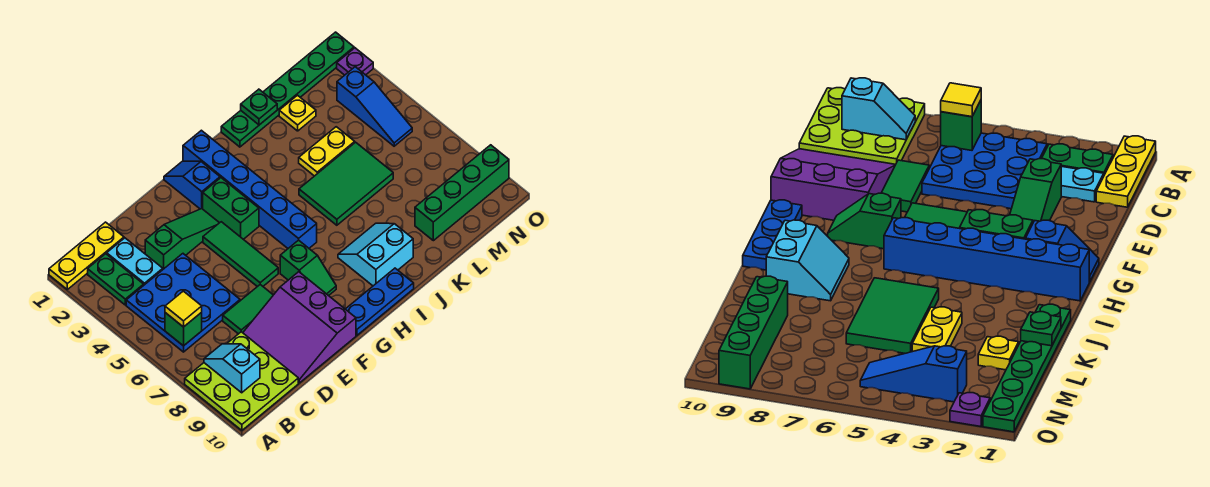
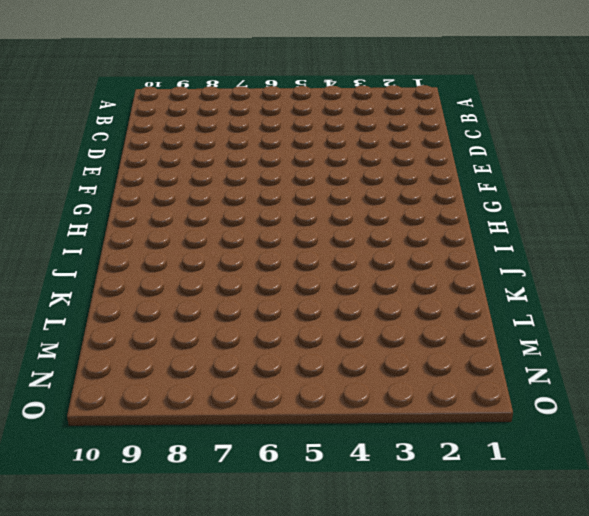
none -> yellow plate A1:C1 level 1
none -> lime plate A8:C10 level 1
none -> green plate B2:B3 level 1

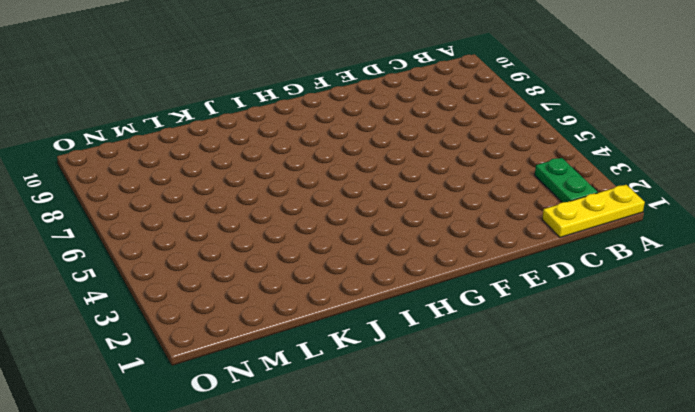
none -> lime plate A8:C10 level 1
none -> blue plate B4:D6 level 1
none -> cyan plate C2:C3 level 1

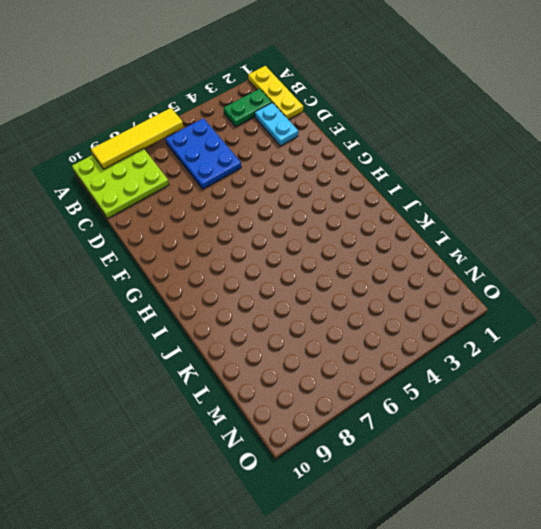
yellow tile A6:A9 level 2 -> none
blue plate B5:D6 level 1 -> blue plate B4:D6 level 1
cyan plate C2:D2 level 1 -> cyan plate C2:C3 level 1
none -> green slope D3:F3 level 1 top D
none -> green tile D7:E7 level 1
none -> purple slope D8:F10 level 1 top F

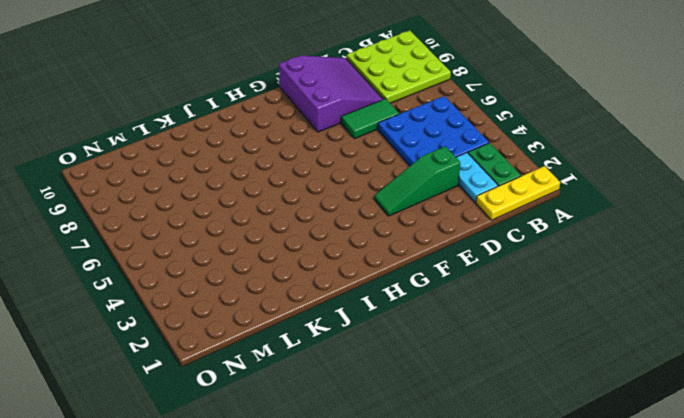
none -> green tile F4:F6 level 1
none -> blue slope G1:G2 level 1 top 2
none -> green brick G3:G4 level 1

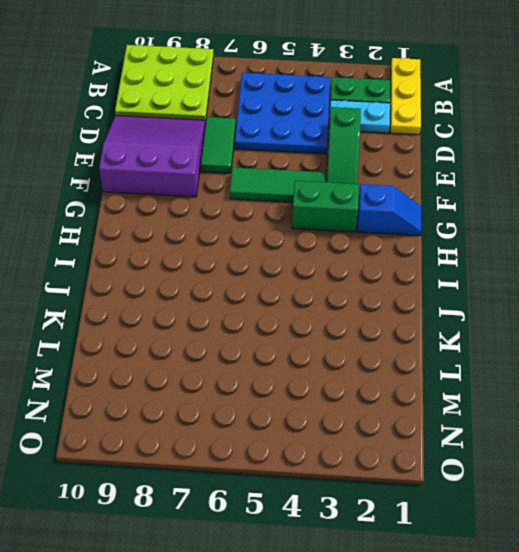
none -> green slope G7:G8 level 1 top 7
none -> blue plate G10:I10 level 1
none -> blue brick H1:H6 level 1

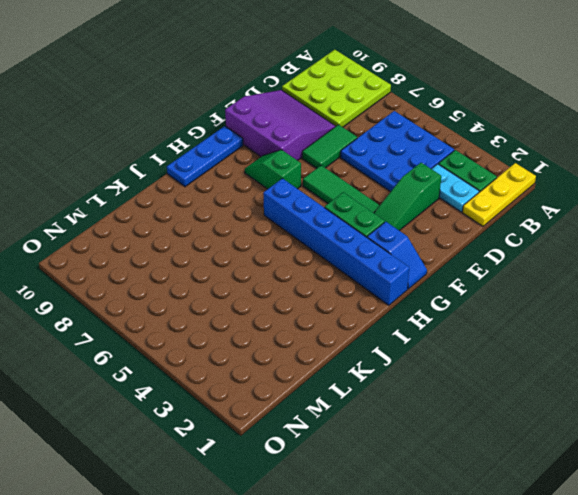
none -> cyan slope I8:J9 level 1 top 9
none -> green plate J1:O1 level 1
none -> green tile J5:L6 level 1

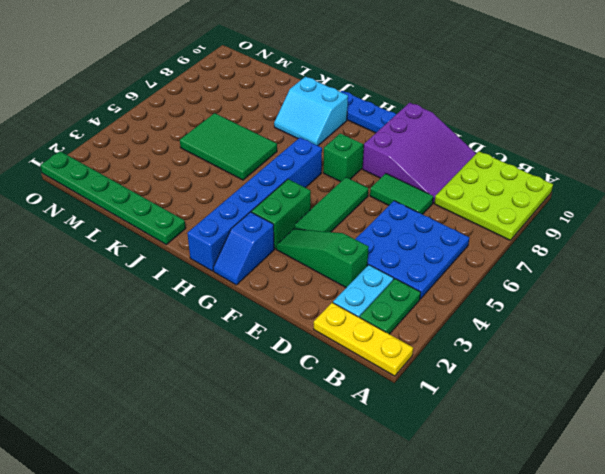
none -> yellow plate K4:L4 level 1
none -> yellow plate L2 level 1
none -> green brick L9:O9 level 1

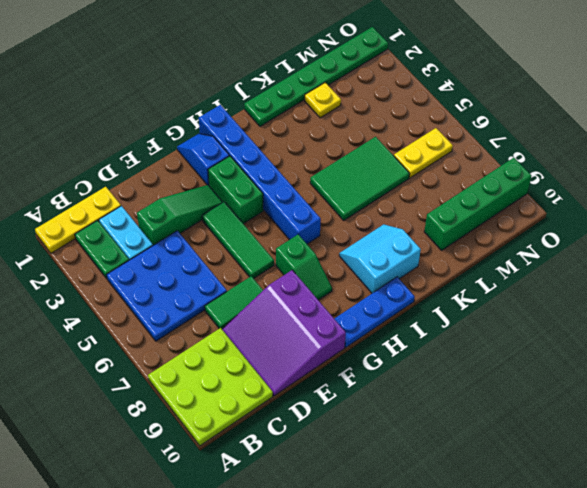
yellow plate M6:N6 level 1 -> yellow plate K4:L4 level 1
none -> blue slope N3:N5 level 1 top 3
none -> purple plate O2 level 1
none -> green brick B6 level 2

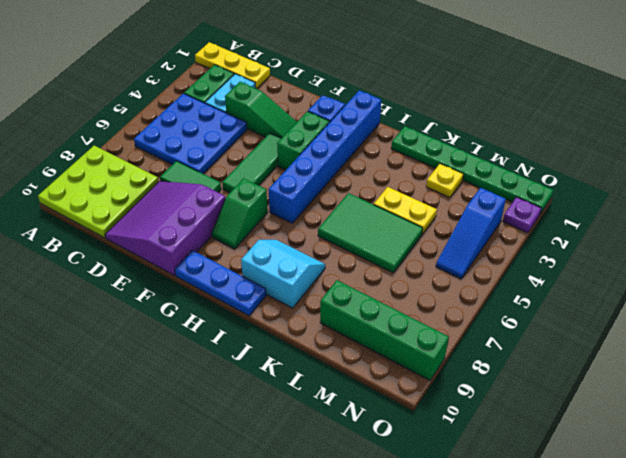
none -> green brick B6 level 2
none -> cyan slope B8:B9 level 2 top 9
none -> green plate K1 level 2

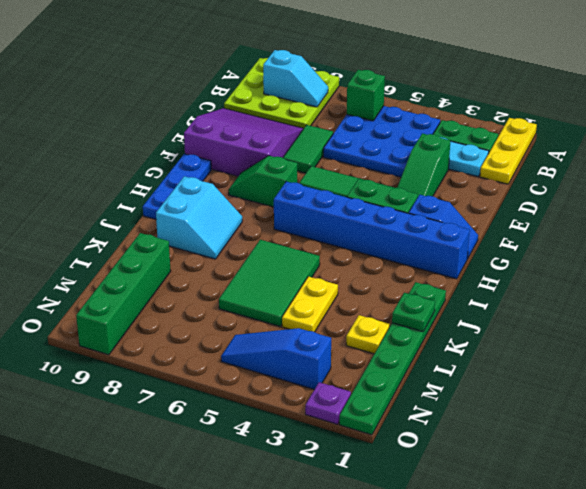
none -> yellow tile B6 level 3

